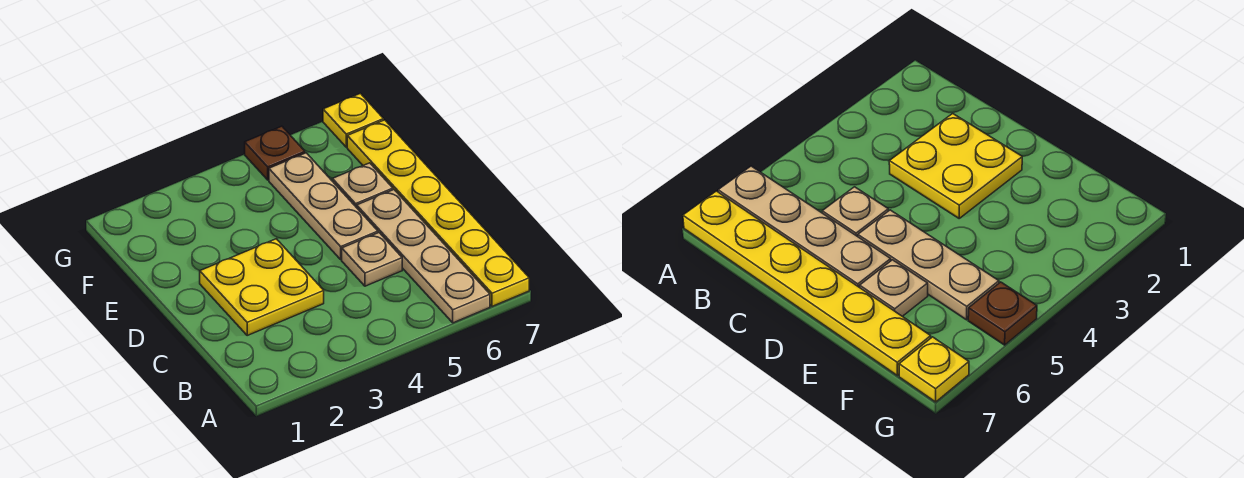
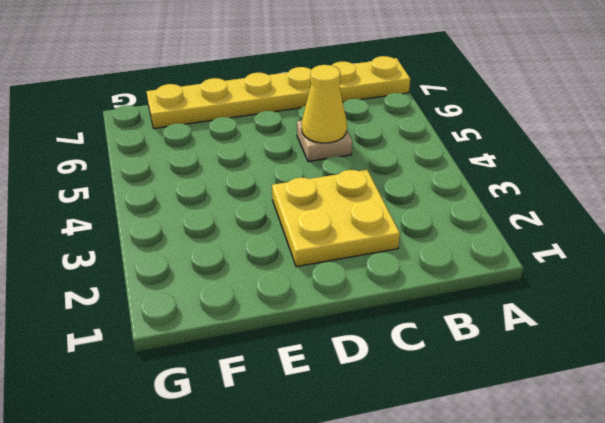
yellow cone C5 level 2 -> none
none -> tan plate A6:D6 level 1
none -> tan plate D5:F5 level 1

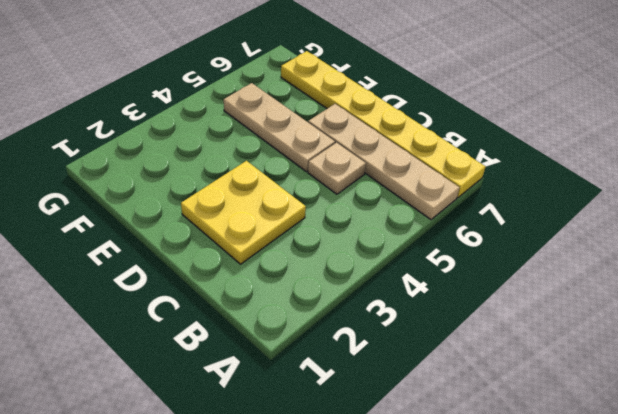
none -> tan plate E6 level 1
none -> brown plate G5 level 1

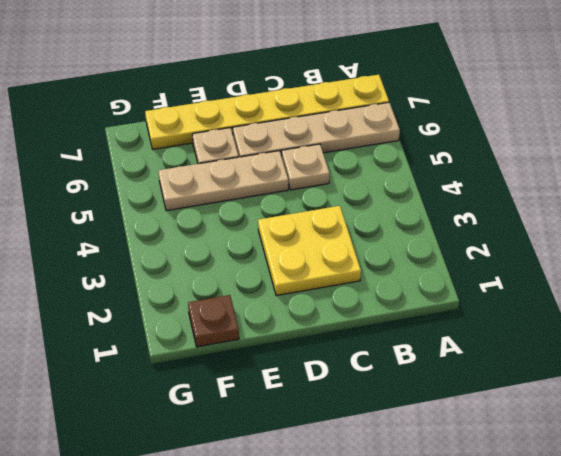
brown plate F1 level 1 -> brown plate G5 level 1
none -> yellow plate G7 level 1

